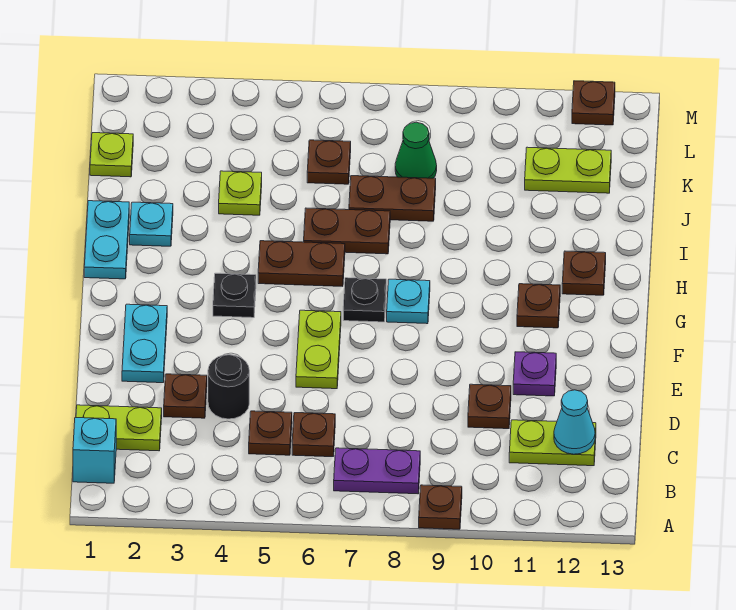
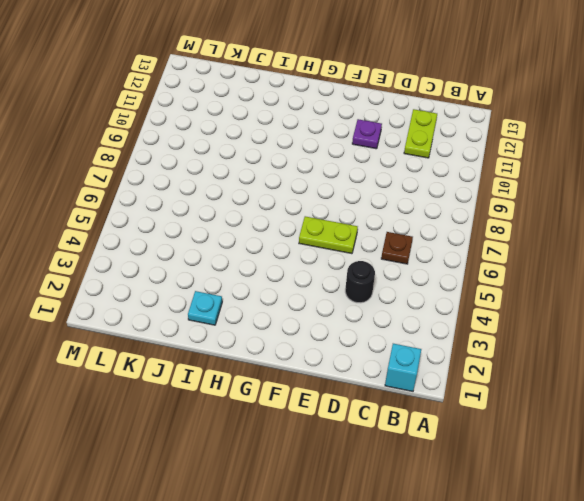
none -> brown plate A9 level 1
none -> purple plate B7:B8 level 1
none -> lime plate C1:C2 level 1
none -> brown plate C5 level 1

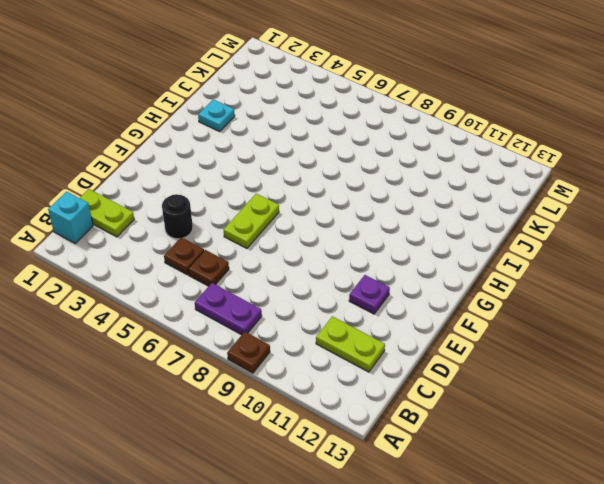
none -> brown plate D3 level 1
none -> brown plate D10 level 1
none -> cyan plate E2:F2 level 1
none -> black plate G4 level 1

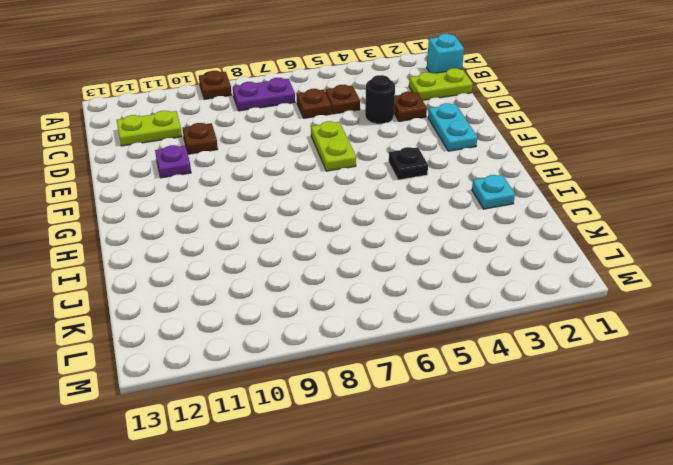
none -> black plate G7 level 1
none -> cyan plate G8 level 1
none -> brown plate G11 level 1
none -> cyan plate H1:I1 level 1

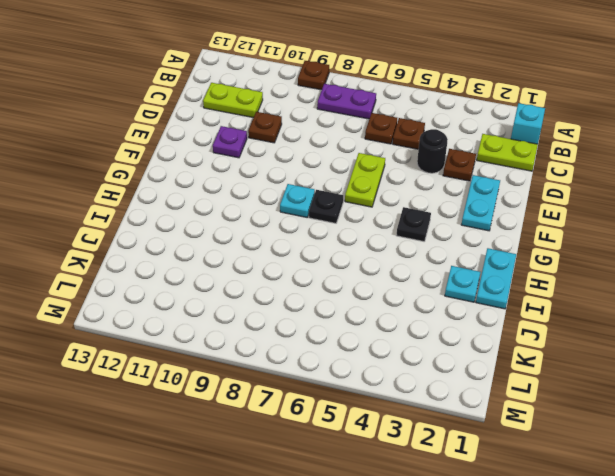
none -> brown plate G11 level 1
none -> brown plate H5:H6 level 1
none -> brown plate H12 level 1
none -> brown plate I6:I7 level 1

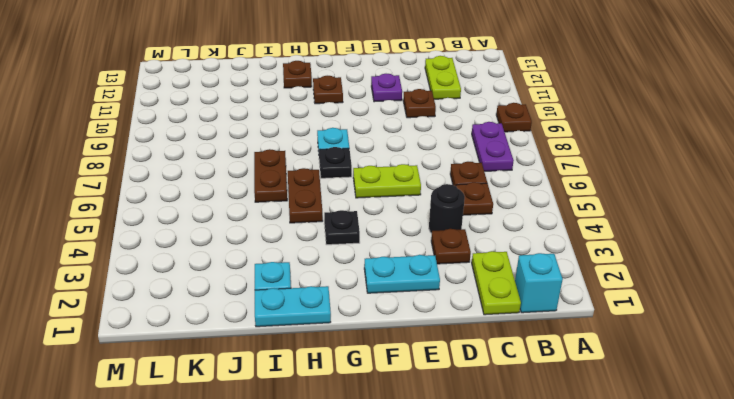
none -> lime plate J4 level 1
none -> brown plate J7:J8 level 1
none -> lime plate K1 level 1
none -> brown plate K6 level 1

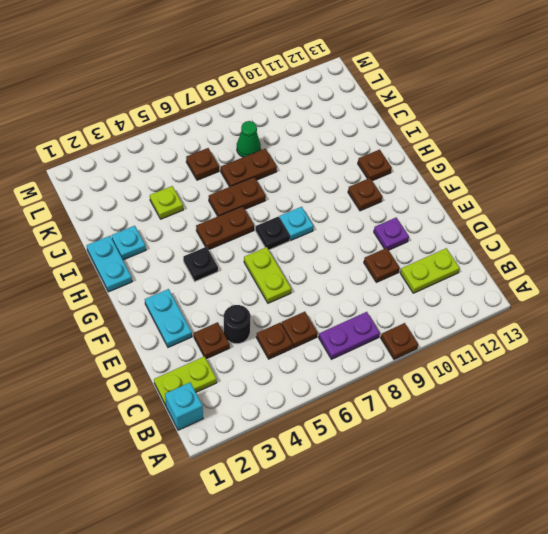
none -> lime plate K1 level 1
none -> lime plate K11:K12 level 1
none -> brown plate M12 level 1
none -> cyan cone C12 level 2

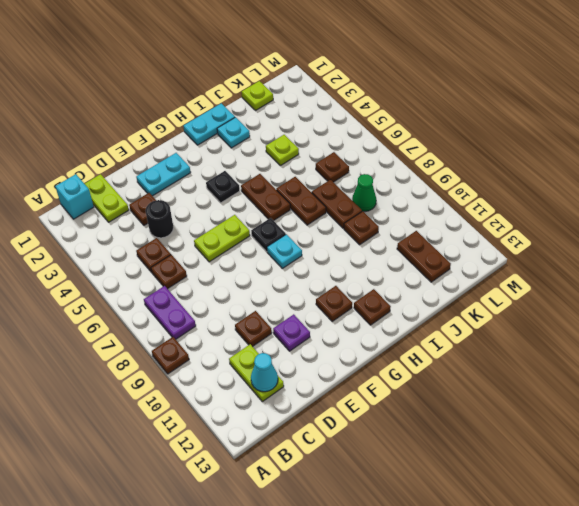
brown plate J9 level 1 -> brown plate M12 level 1
brown plate K11:K12 level 1 -> lime plate K11:K12 level 1

